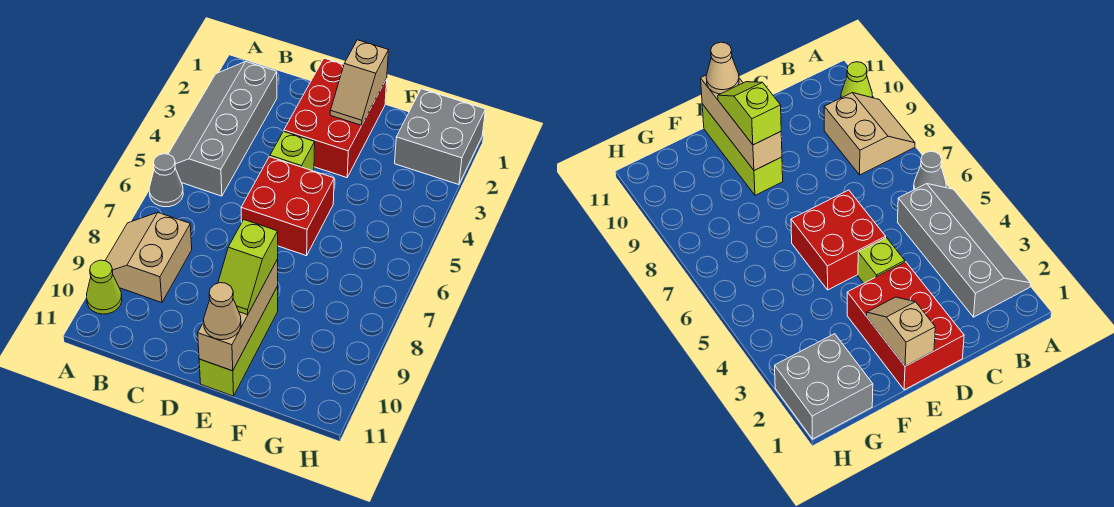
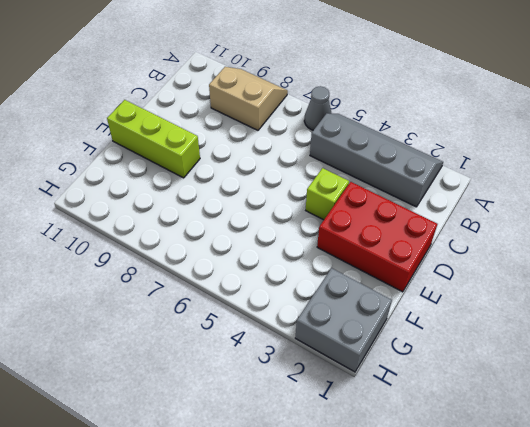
none -> lime cone A10 level 1
none -> red brick D5:E6 level 1
none -> tan slope E1:E2 level 2 top 1

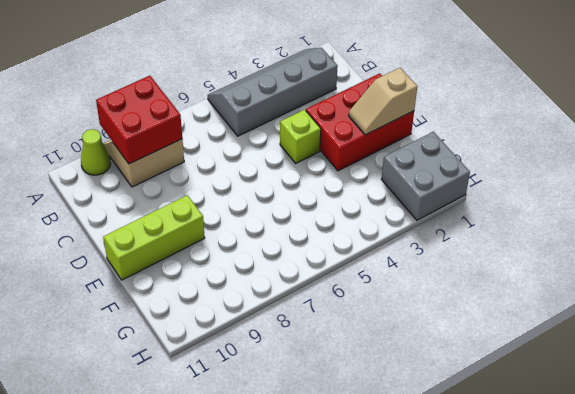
red brick A8:B9 level 2 -> red brick D5:E6 level 1
none -> grey cone A6 level 1
none -> tan brick E9:E11 level 2
none -> lime slope E9:E10 level 3 top 9

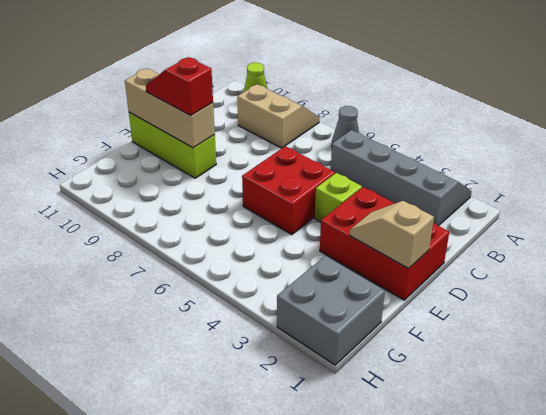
red slope E9:E10 level 3 top 9 -> lime slope E9:E10 level 3 top 9
none -> tan cone E11 level 3

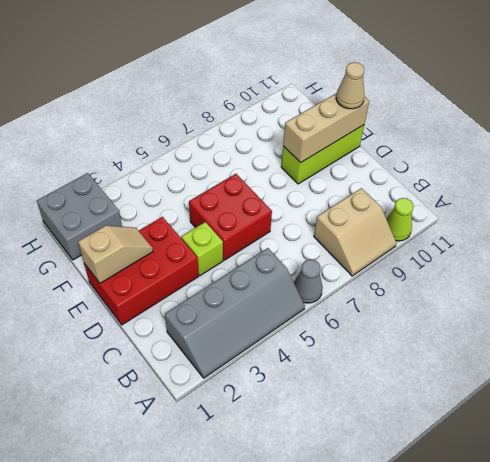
none -> lime slope E9:E10 level 3 top 9

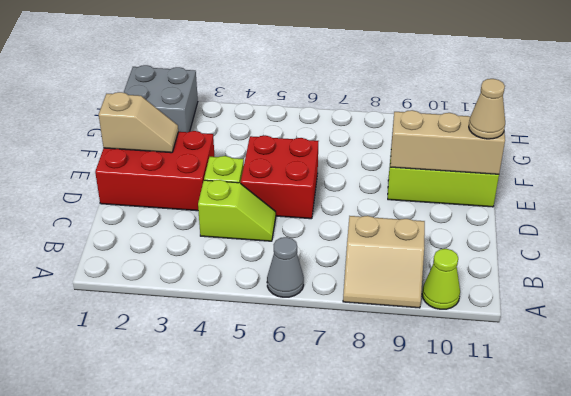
lime slope C4:C5 level 1 top 4 -> lime slope E9:E10 level 3 top 9
none -> grey slope A2:B5 level 1 top B

